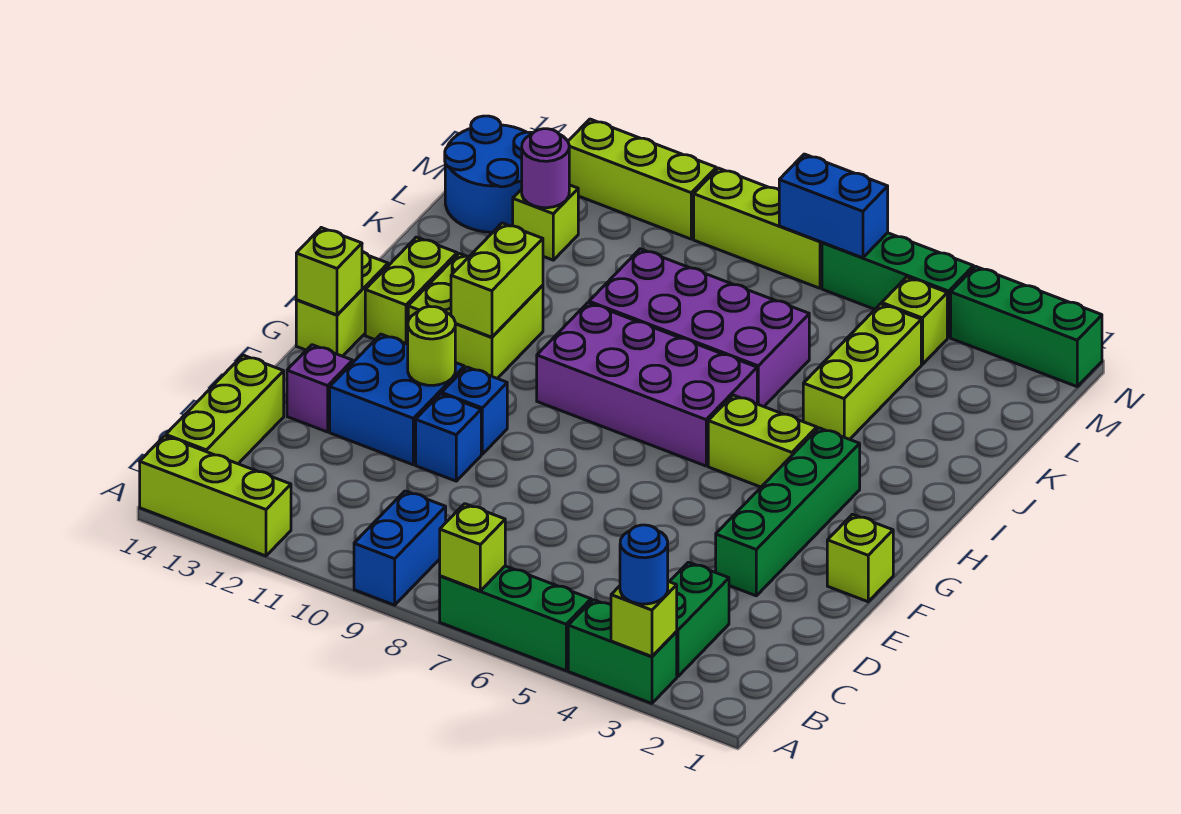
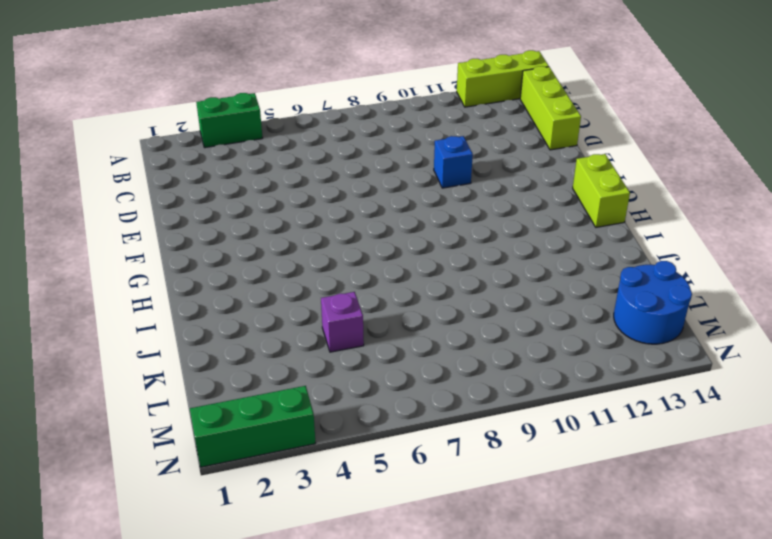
purple brick K5 level 1 -> purple brick E13 level 1
none -> green brick A5:A7 level 1
none -> blue brick A9:B9 level 1
none -> green brick B3:C3 level 1
none -> green brick E3:H3 level 1

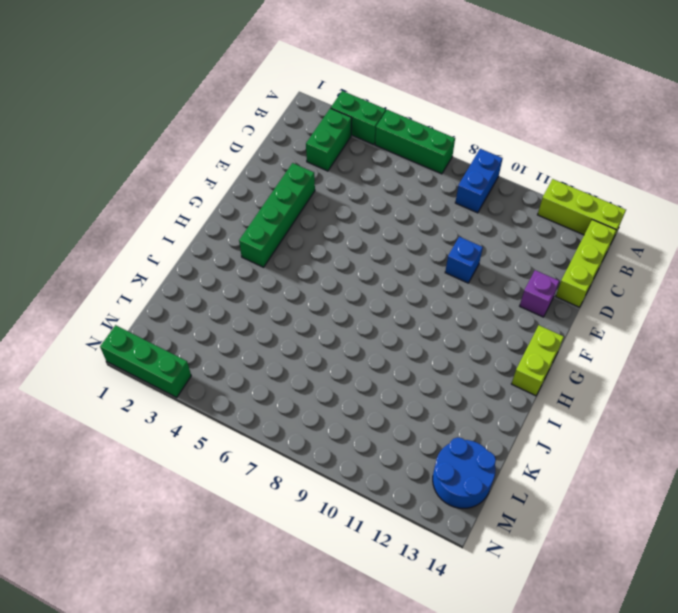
none -> blue brick E11:F12 level 1
none -> lime brick F1 level 1
none -> blue brick F10 level 1
none -> lime brick H4:H5 level 1

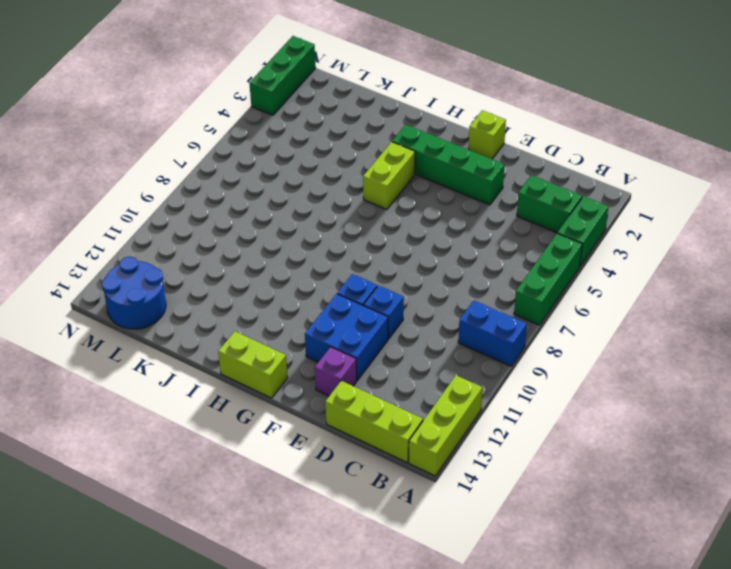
none -> purple brick H6:I9 level 1
none -> lime brick H11:I12 level 1
none -> lime brick H13:I13 level 1
none -> lime brick J4:L4 level 1

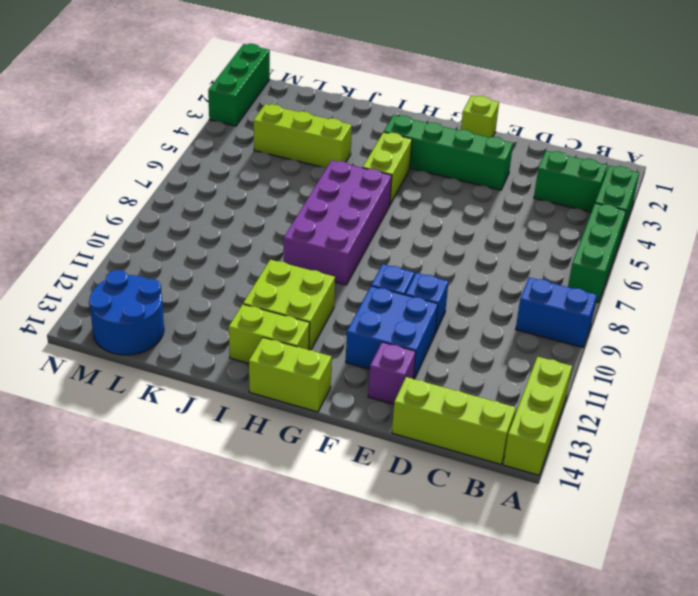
none -> purple brick J6:K9 level 1
none -> lime brick L12 level 1
none -> lime brick M4 level 1
none -> green brick N4:N6 level 1

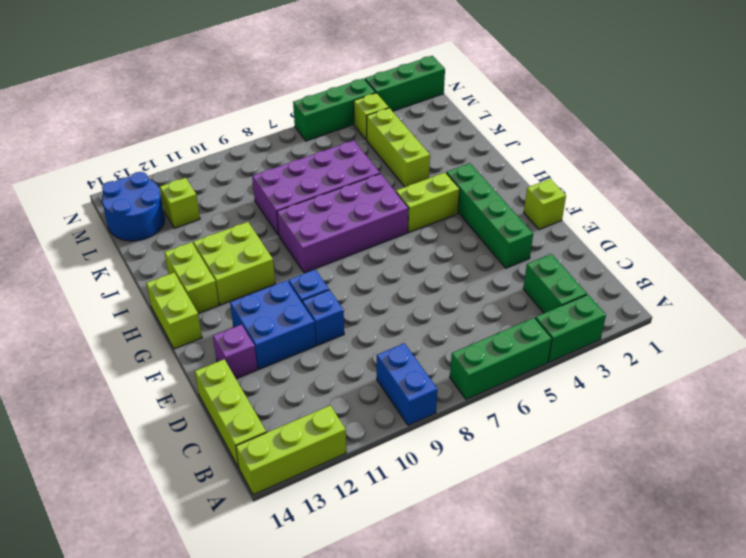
none -> lime brick N7:N9 level 1
none -> lime brick N10:N12 level 1
none -> lime brick A3 level 2
none -> lime brick A7 level 2

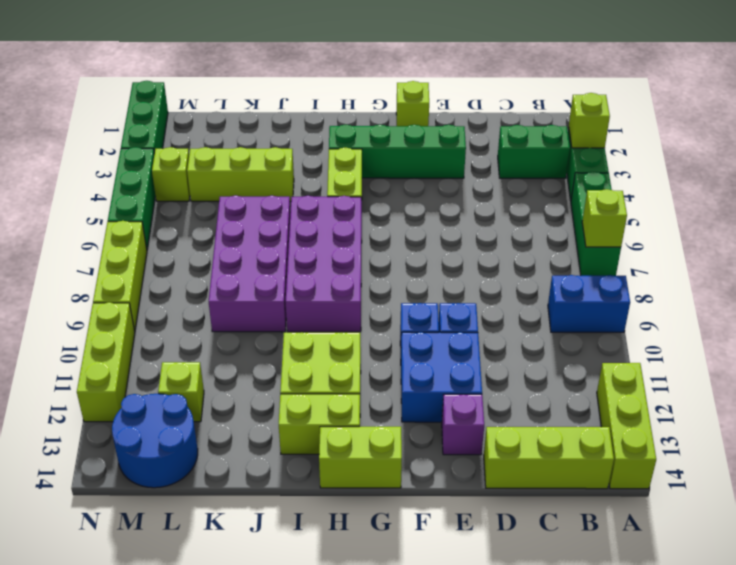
none -> lime round brick F11 level 2
none -> lime brick G14 level 2
none -> lime brick H11:I11 level 2
none -> purple round brick L12 level 2

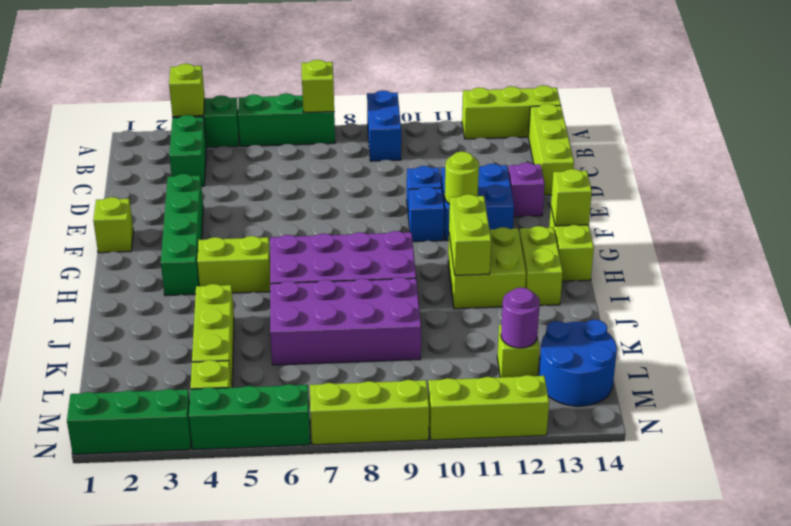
none -> blue brick N6:N7 level 2
none -> blue round brick A3 level 3

